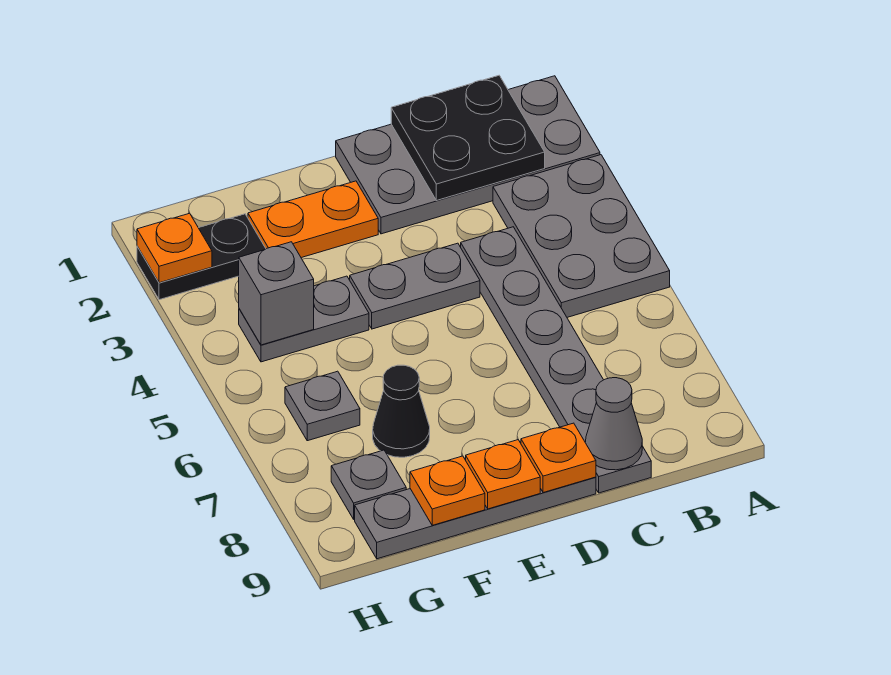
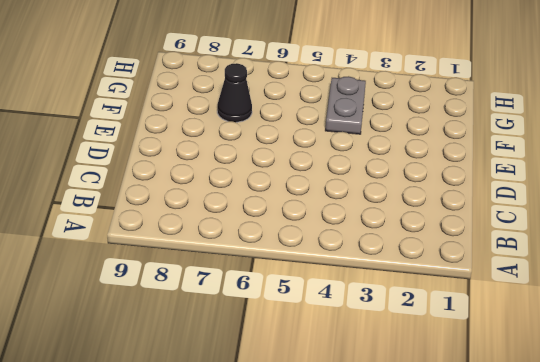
none -> grey plate A1:D2 level 1
none -> grey plate A3:B5 level 1
none -> grey plate C4:C9 level 1

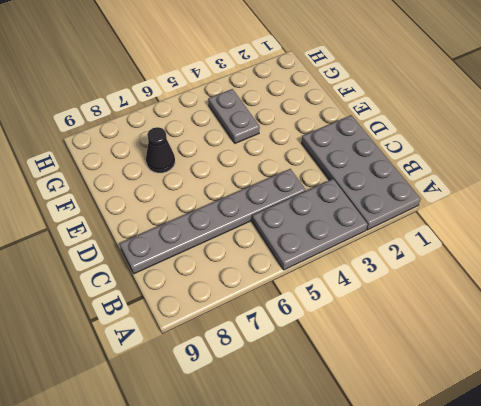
none -> grey plate D4:E4 level 1
none -> grey plate D9:G9 level 1
none -> orange plate E2:F2 level 1

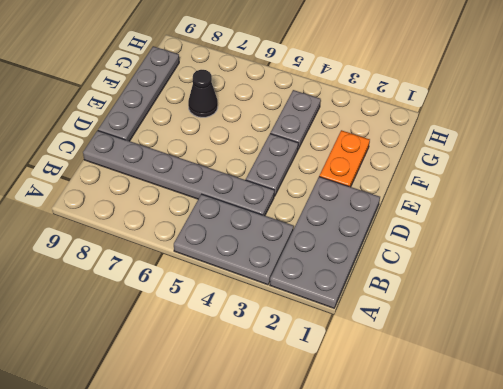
none -> black plate G2:H2 level 1
none -> grey plate G6 level 1
none -> grey plate G8 level 1

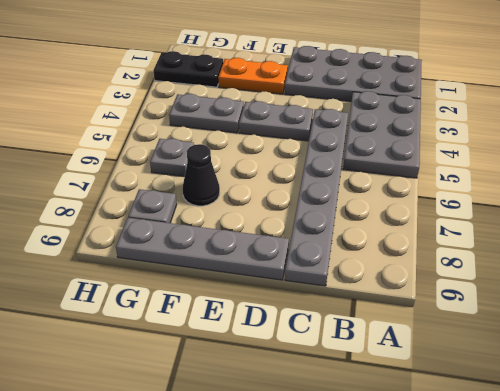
none -> black plate B1:C2 level 2
none -> grey cone C9 level 2
none -> orange plate D9 level 2

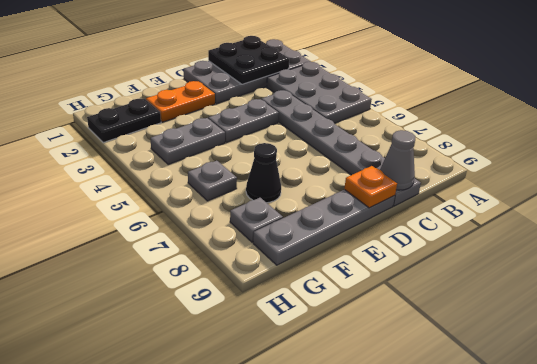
none -> orange plate E9 level 2
none -> orange plate F9 level 2
none -> grey brick G4 level 2

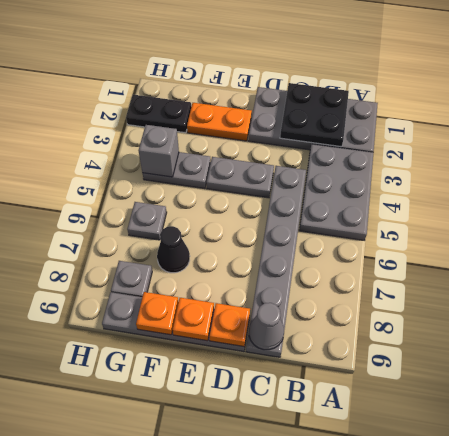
none -> orange plate H2 level 2

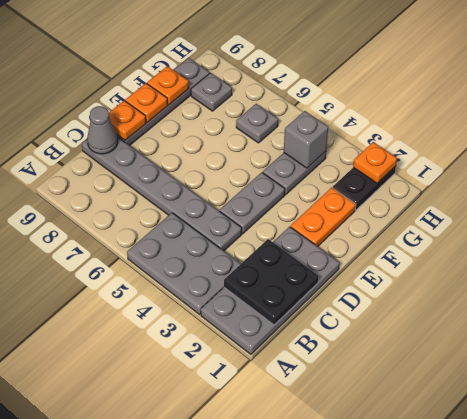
none -> black cone F7 level 1

